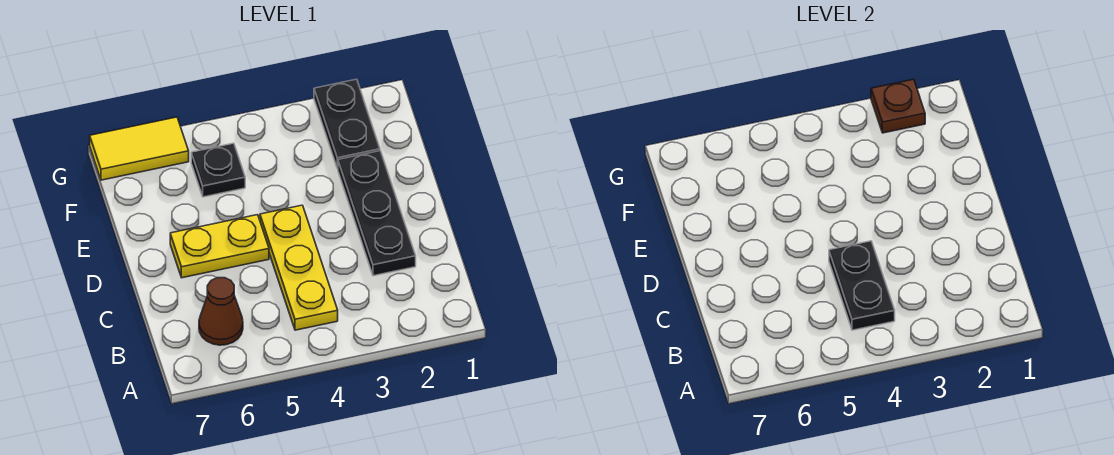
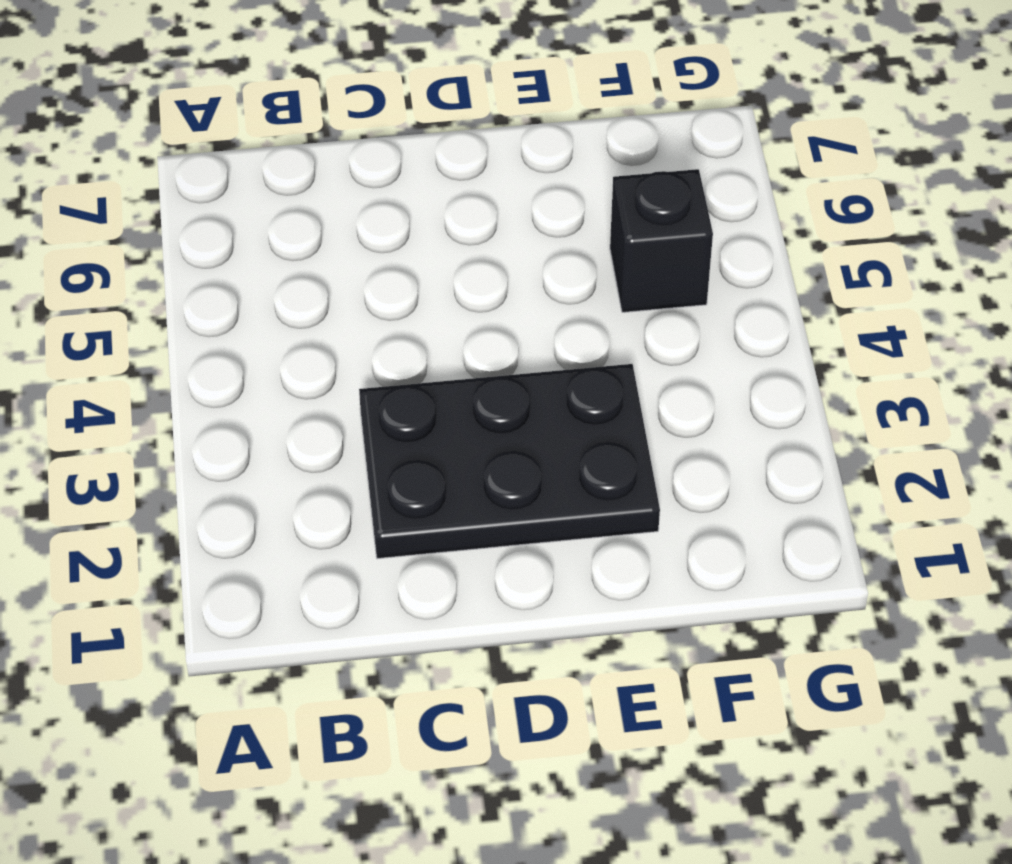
black plate C2:E3 level 1 -> black plate C2:E2 level 1
black brick F5 level 1 -> black plate F5 level 1
none -> yellow plate B4:D4 level 1
none -> brown cone B6 level 1

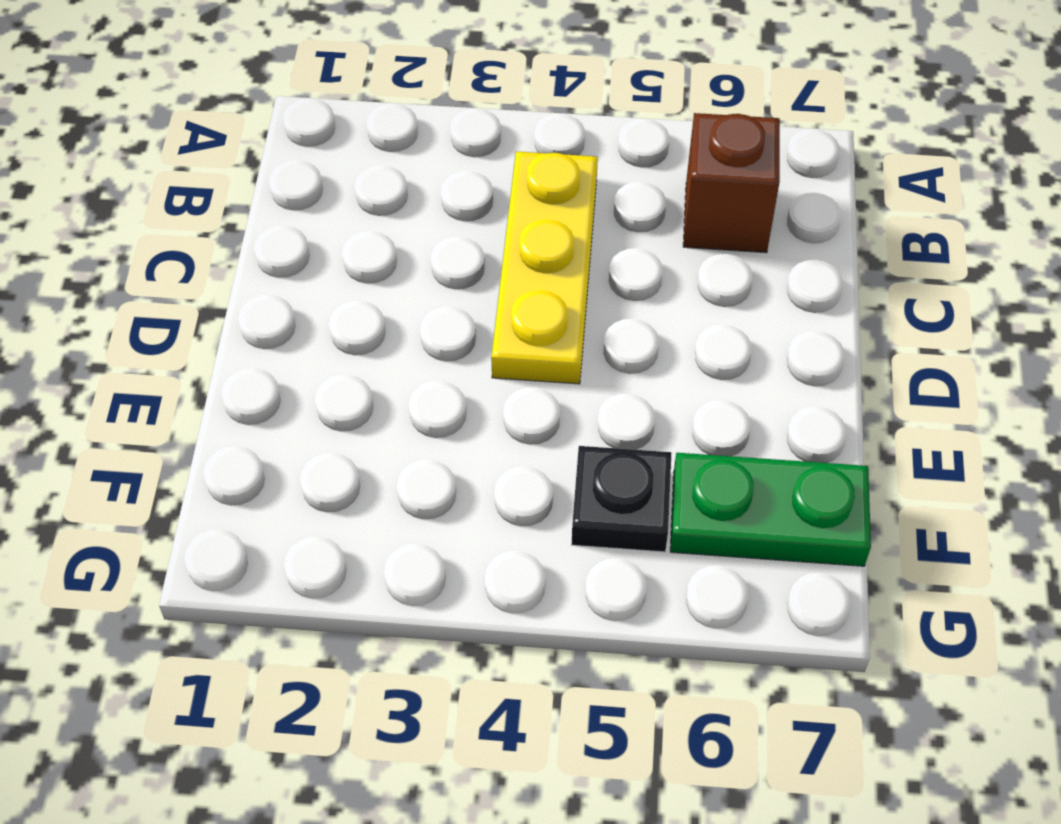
brown brick B6 level 1 -> brown cone B6 level 1
green plate F6:F7 level 1 -> none
none -> black plate C2:E2 level 1
none -> yellow plate D5:D6 level 1

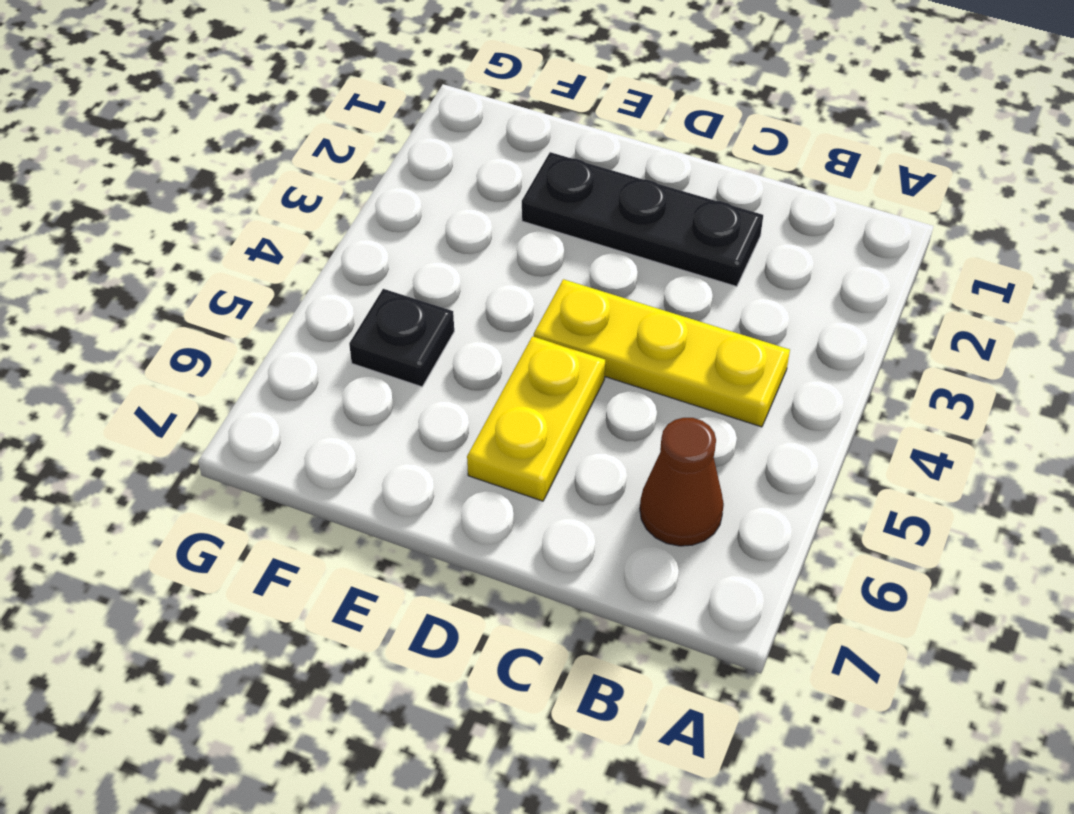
none -> black plate F2:G2 level 1
none -> yellow tile G6:G7 level 1

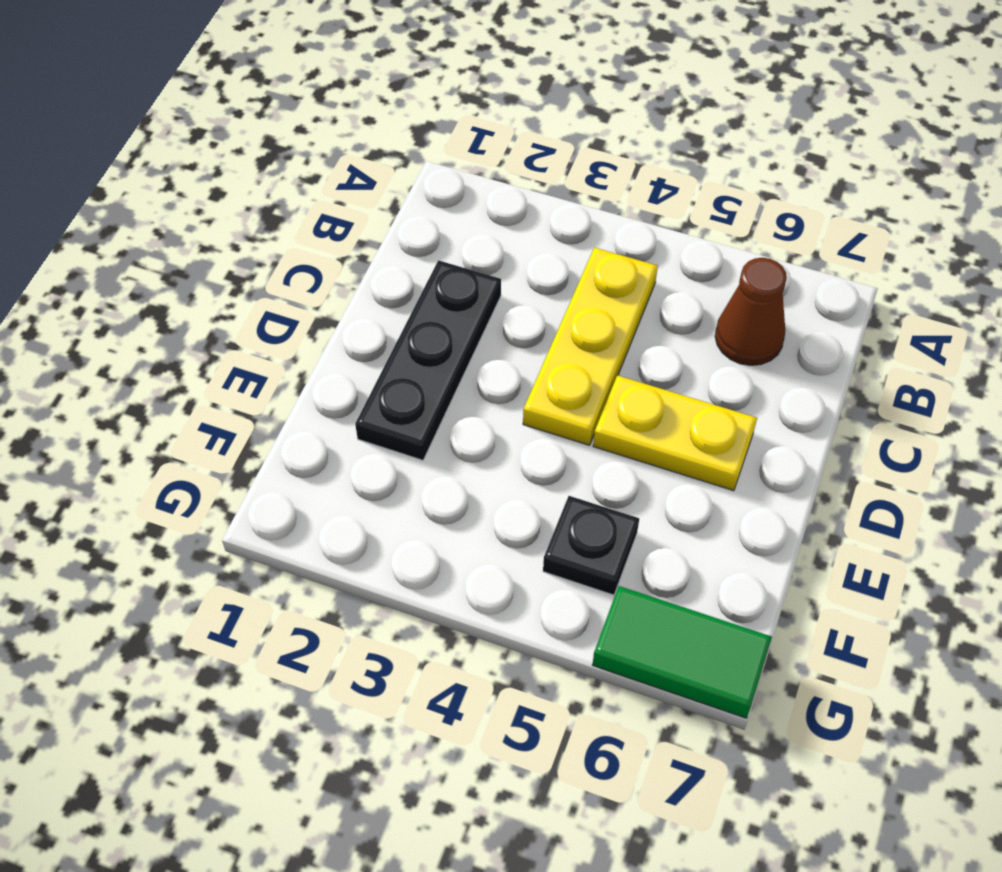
green tile G6:G7 level 1 -> yellow tile G6:G7 level 1
none -> black plate F2:G2 level 1
none -> black plate B4:C4 level 2

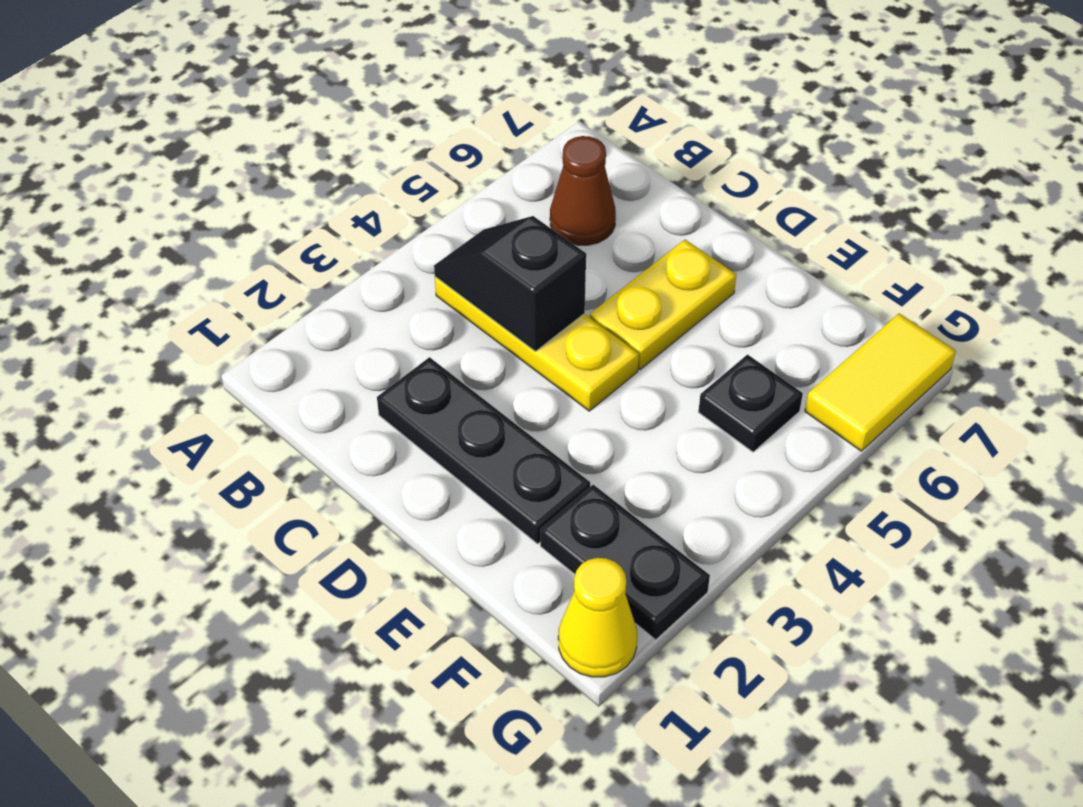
black slope B4:C4 level 2 top C -> black plate B4:C4 level 2
yellow cone G1 level 1 -> none
none -> brown plate G2 level 2

